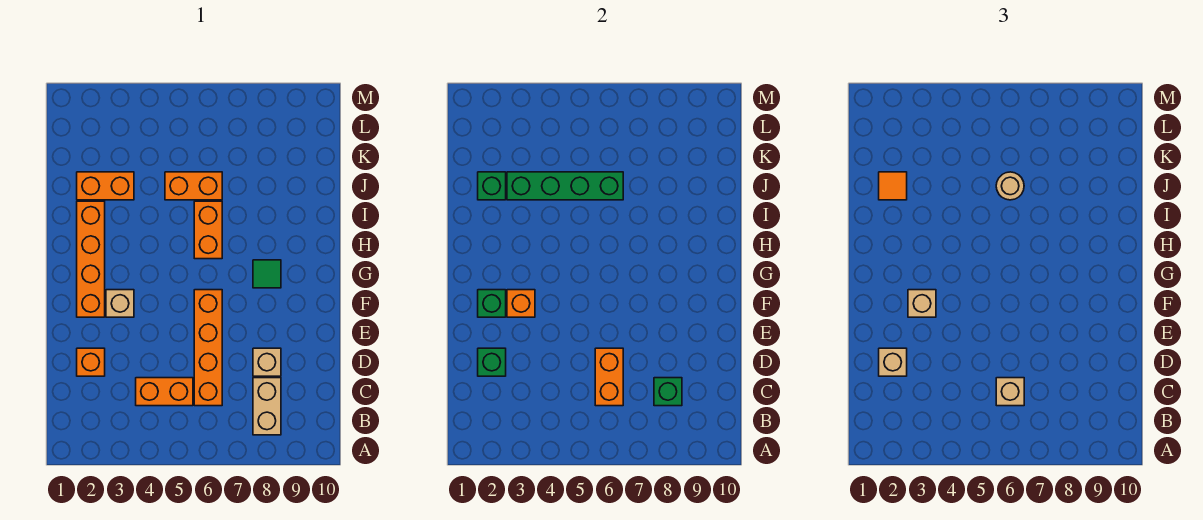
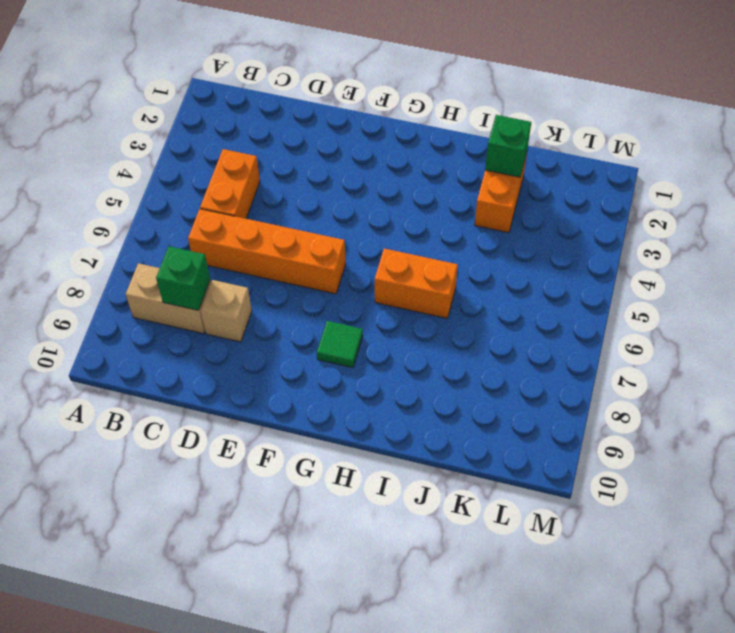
none -> orange brick D2 level 1
none -> orange brick F2:I2 level 1
none -> tan brick F3 level 1

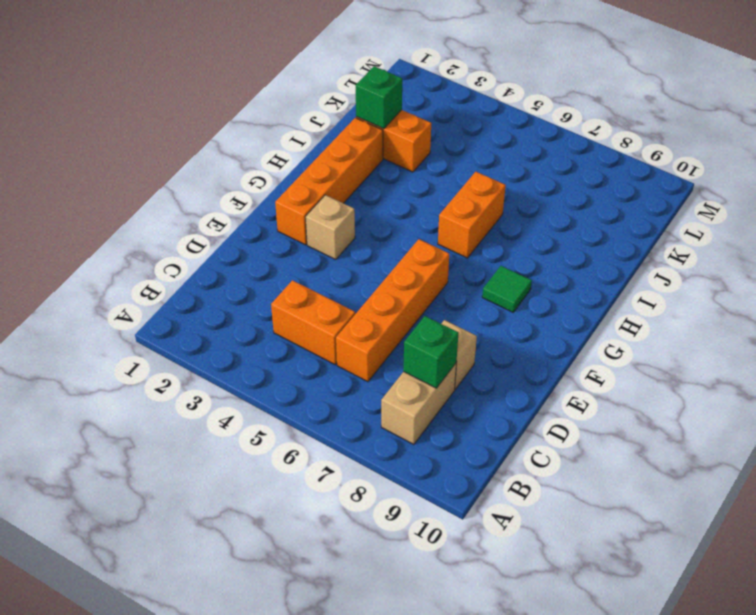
none -> orange brick D2 level 1
none -> orange brick J5:J6 level 1
none -> orange brick C6:D6 level 2

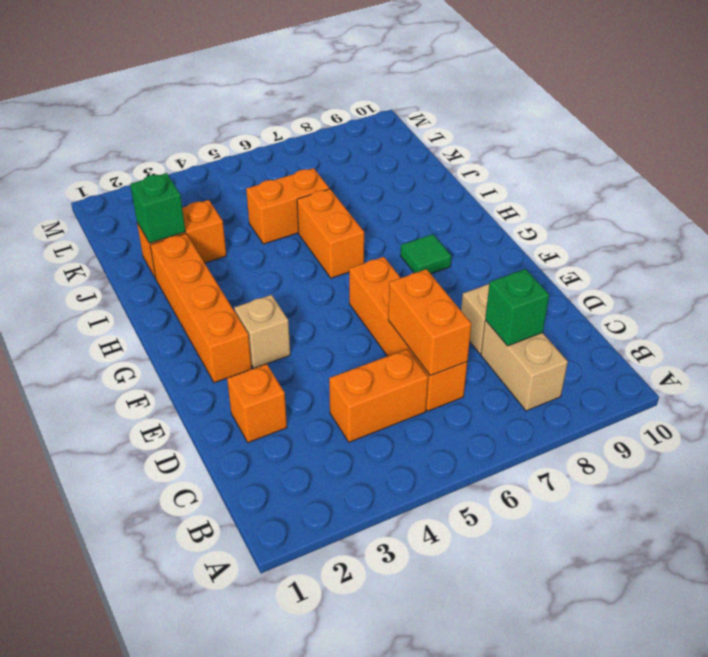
none -> green brick D2 level 2
none -> green brick F2 level 2
none -> orange brick F3 level 2

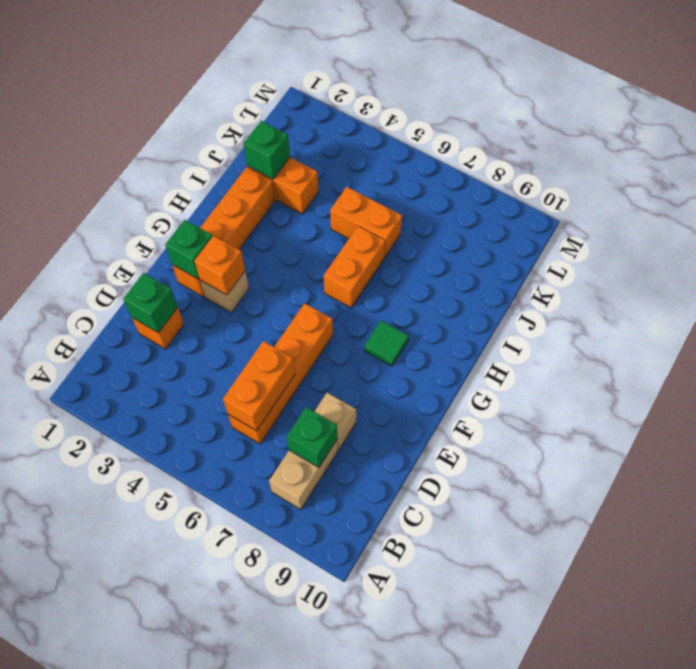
none -> orange brick C4:C5 level 1
none -> green brick J3:J6 level 2
none -> tan brick C6 level 3

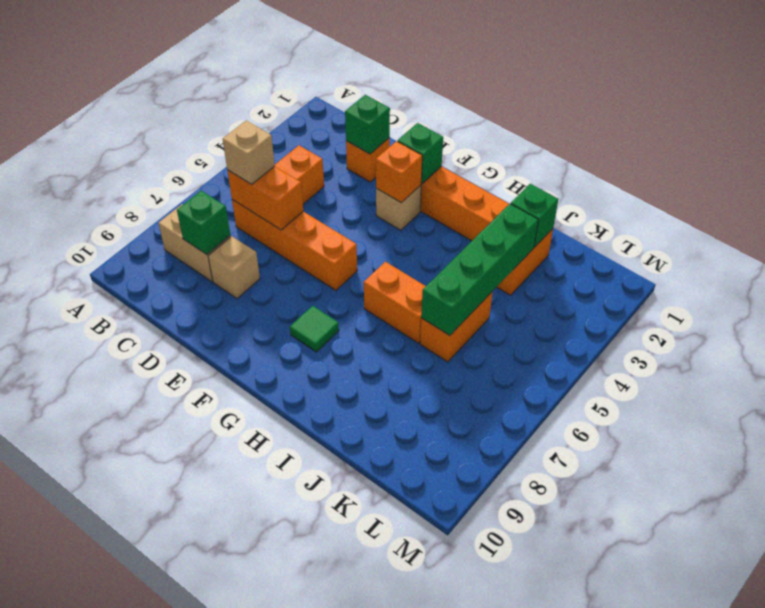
none -> tan brick D2 level 3
none -> tan brick F3 level 3
none -> orange tile J2 level 3

